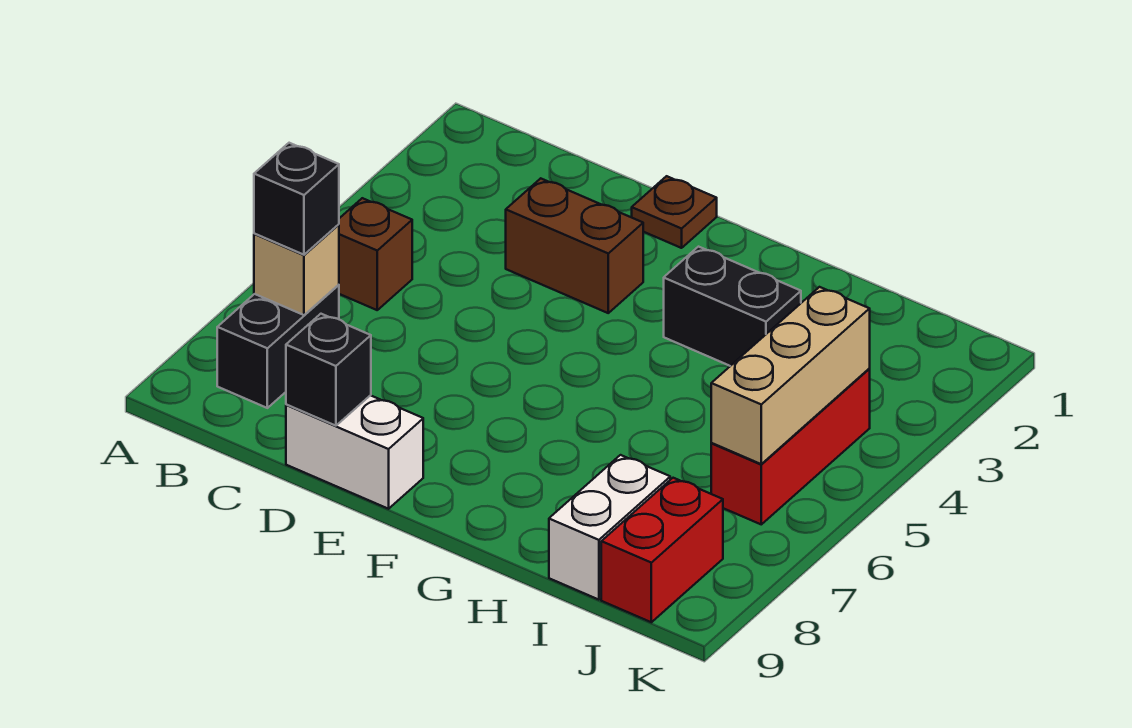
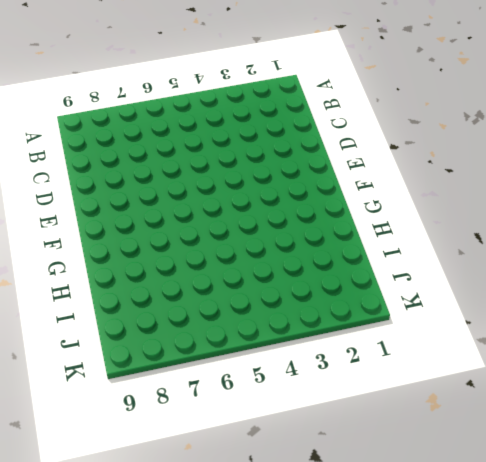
none -> brown brick B5 level 1
none -> black brick B7:B8 level 1
none -> brown brick D3:E3 level 1

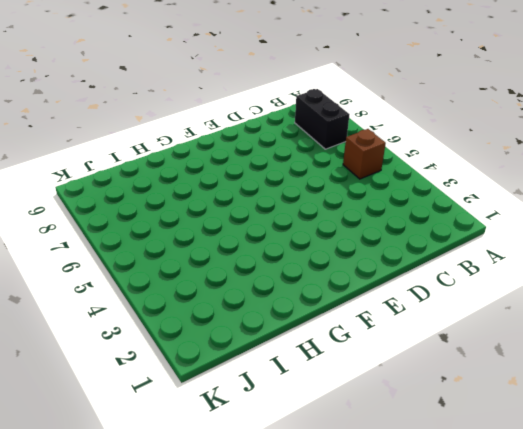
none -> brown brick D3:E3 level 1
none -> white brick D9:E9 level 1
none -> brown plate E1 level 1

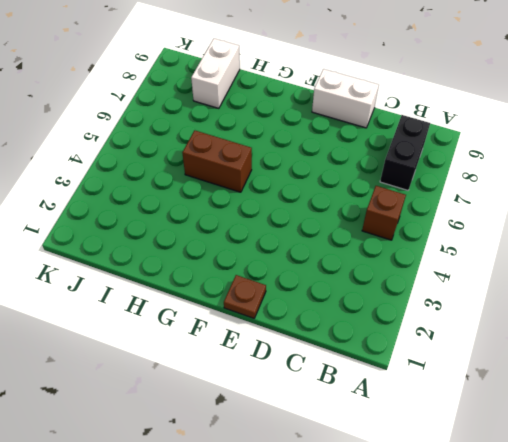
brown brick G5:H5 level 1 -> brown brick D3:E3 level 1
none -> black brick G3:H3 level 1
none -> red brick J4:J6 level 1
none -> red brick J8:J9 level 1

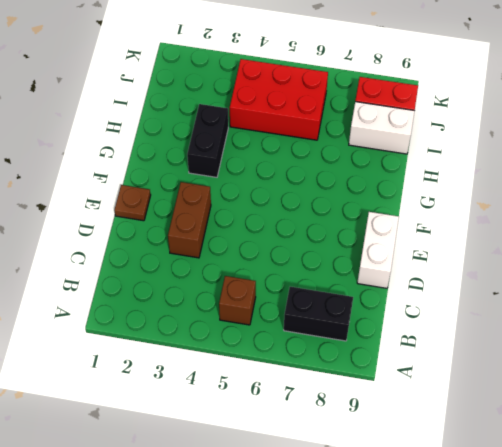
red brick I4:J6 level 1 -> red brick J4:J6 level 1
none -> tan brick B7 level 2
none -> black brick D9 level 2
none -> tan brick J4:J6 level 2

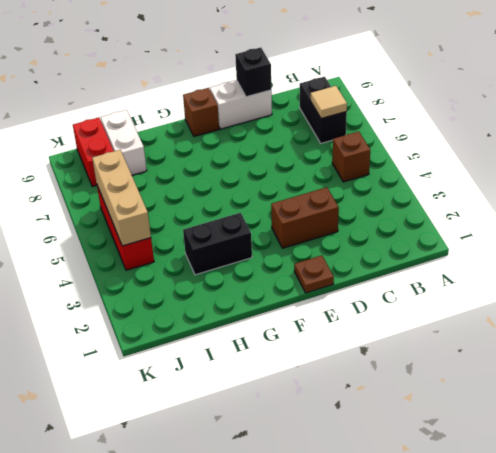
tan tile B7 level 2 -> tan brick B7 level 2
brown brick F9 level 1 -> none
none -> black brick B7 level 3

